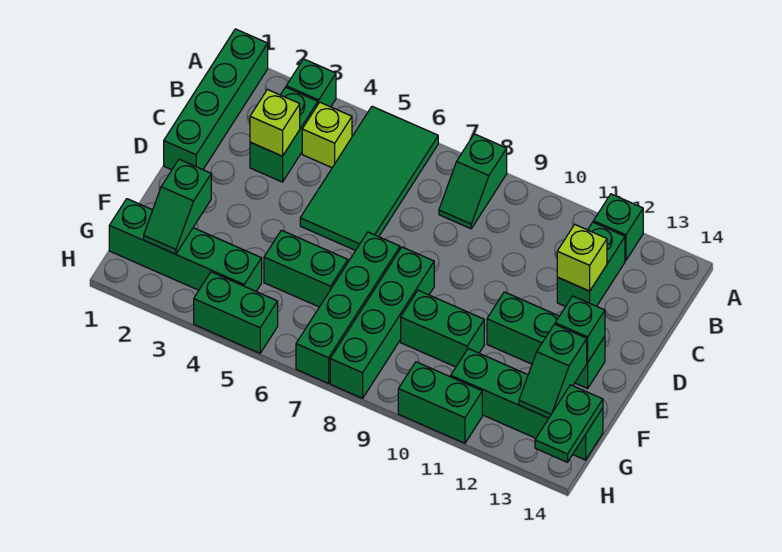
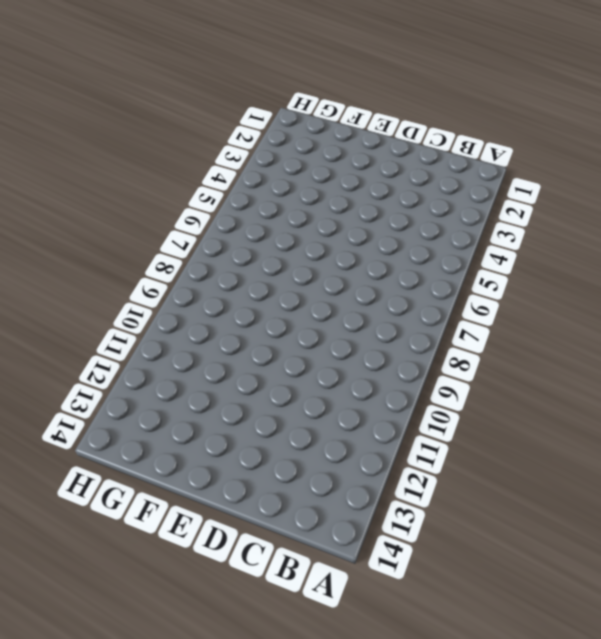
none -> green brick A1:D1 level 1
none -> green brick A3 level 1
none -> green tile A5:D6 level 1

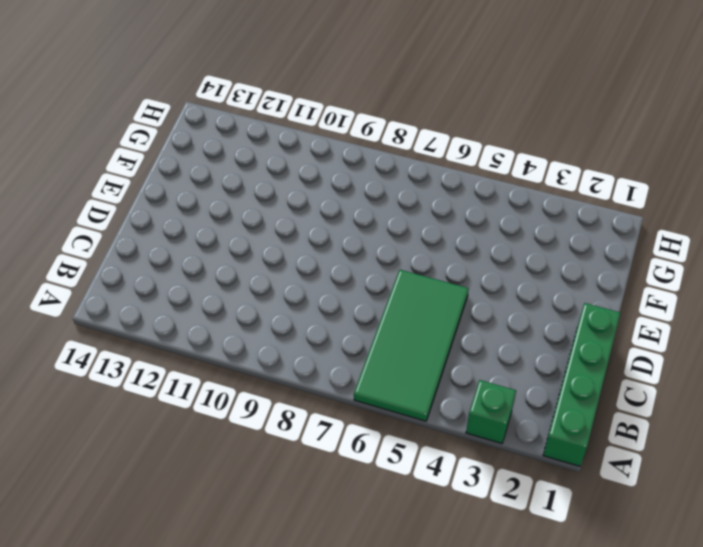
none -> green slope A8:B8 level 1 top A
none -> green brick A12 level 1
none -> green brick B3:C3 level 1

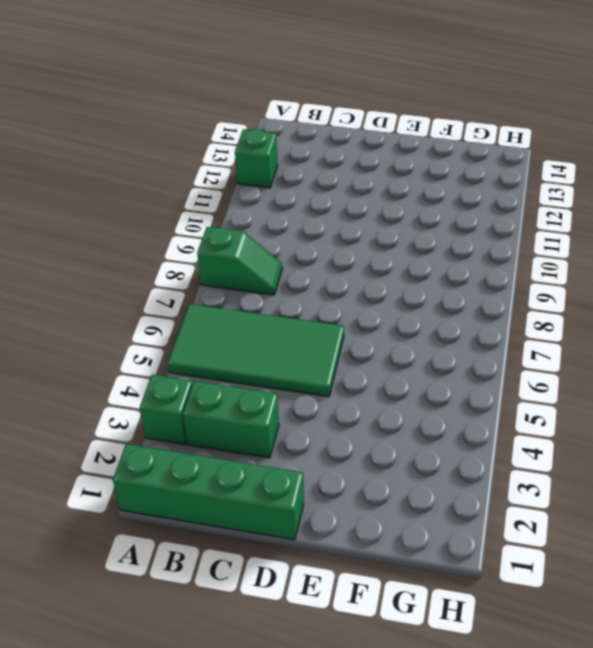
none -> lime brick B4 level 1
none -> green brick B12:C12 level 1
none -> green brick E7:H7 level 1

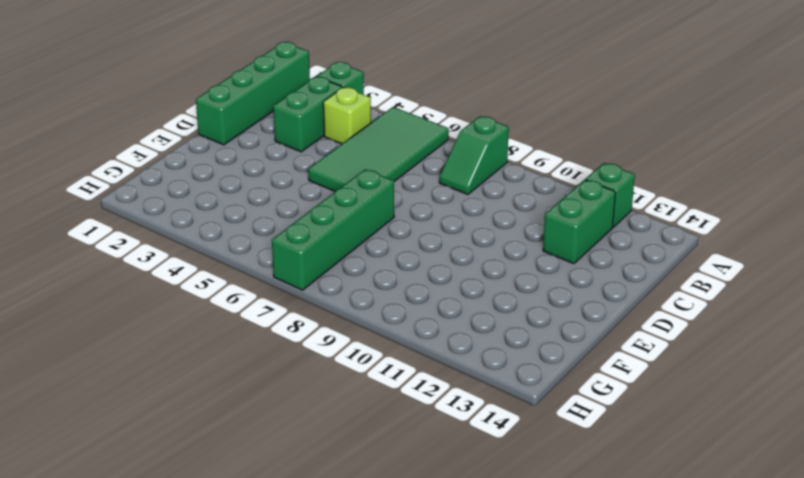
none -> green brick E8:H8 level 1
none -> green brick E11:E13 level 1
none -> green brick F5:F6 level 1

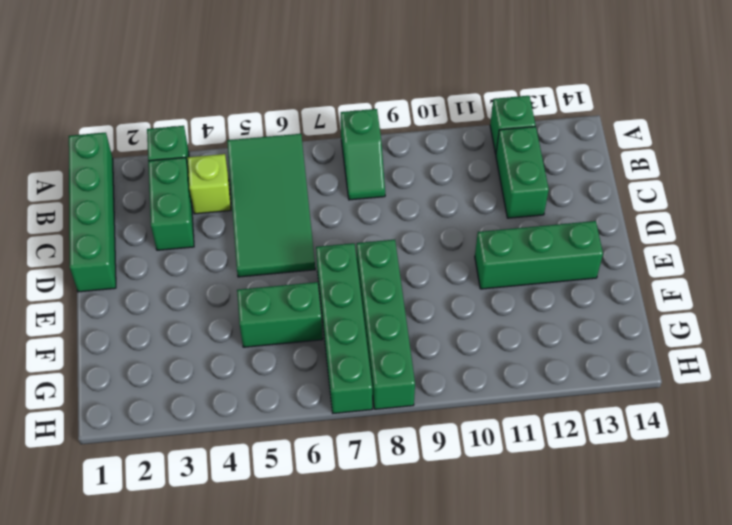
none -> green brick F9:F10 level 1
none -> green brick G1:G4 level 1
none -> green brick G11:G14 level 1

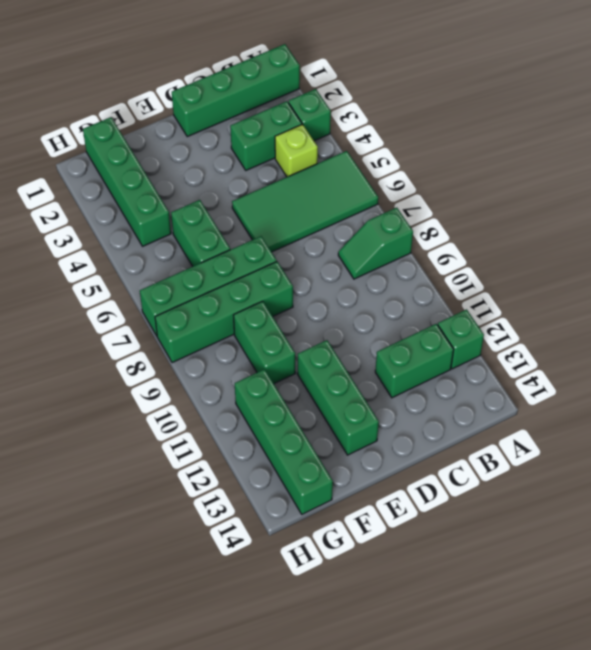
none -> green brick H4:H5 level 1
none -> green brick H10:H11 level 1
none -> lime brick C3 level 2

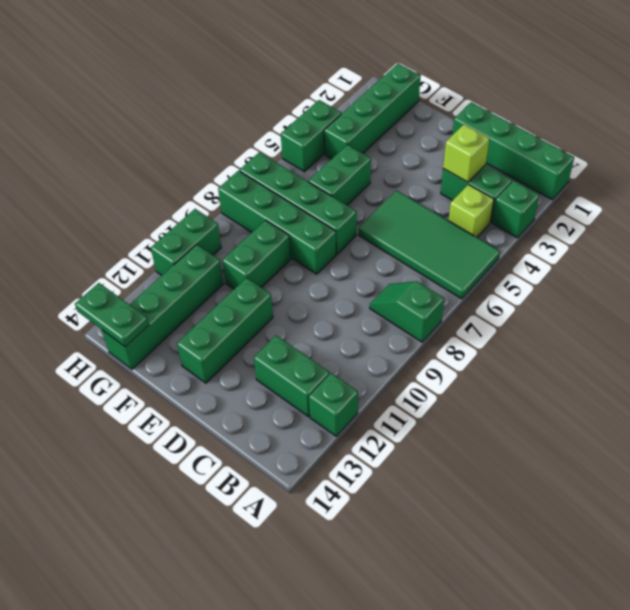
none -> lime brick C12 level 2
none -> green brick E13 level 2
none -> green slope F2:G2 level 2 top F

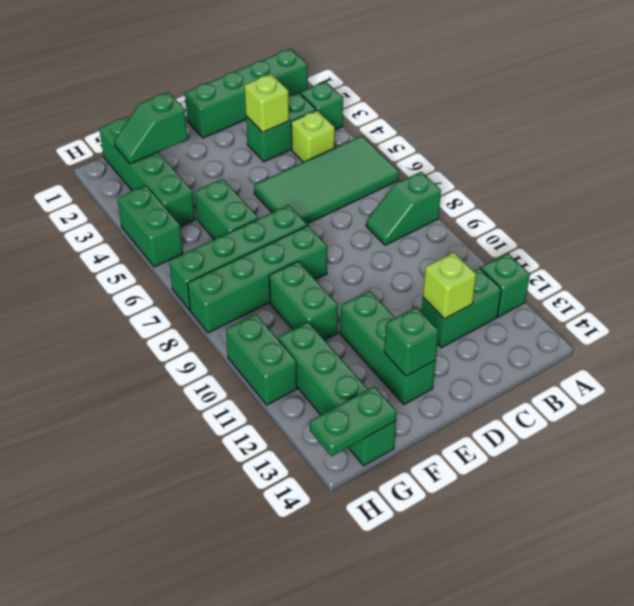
none -> green slope F13:G13 level 2 top F

